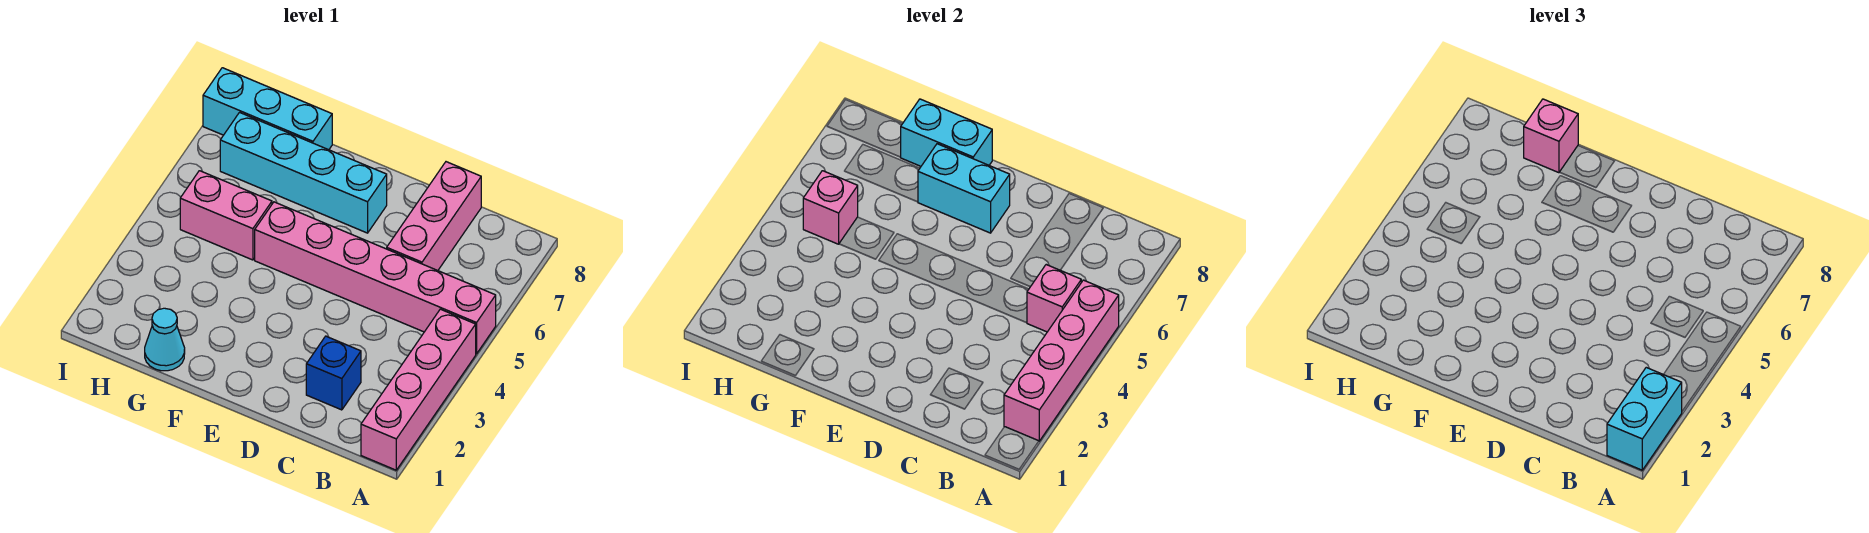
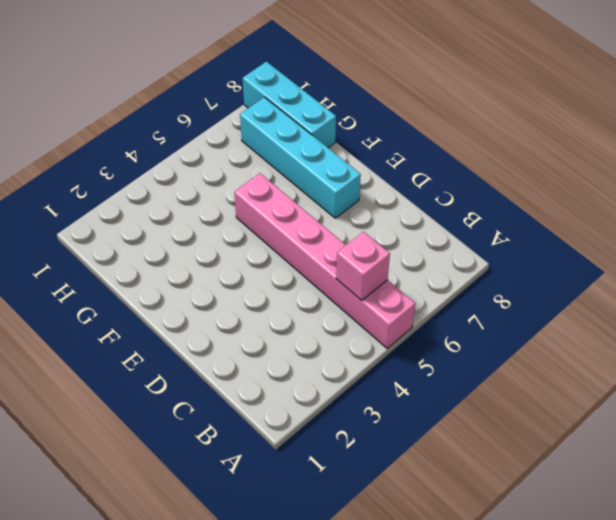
none -> pink brick A1:A4 level 1
none -> blue brick C2 level 1
none -> pink brick C6:C8 level 1

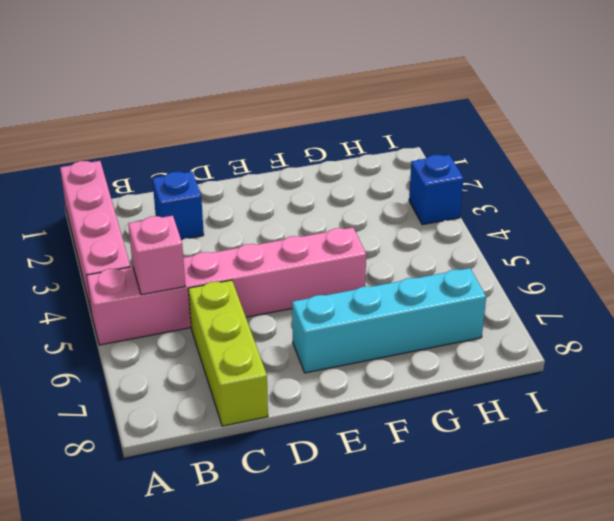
lime brick C6:C8 level 1 -> pink brick C6:C8 level 1
blue brick I3 level 1 -> none
none -> cyan cone G1 level 1
none -> pink brick G5:H5 level 1
none -> cyan brick G8:I8 level 1

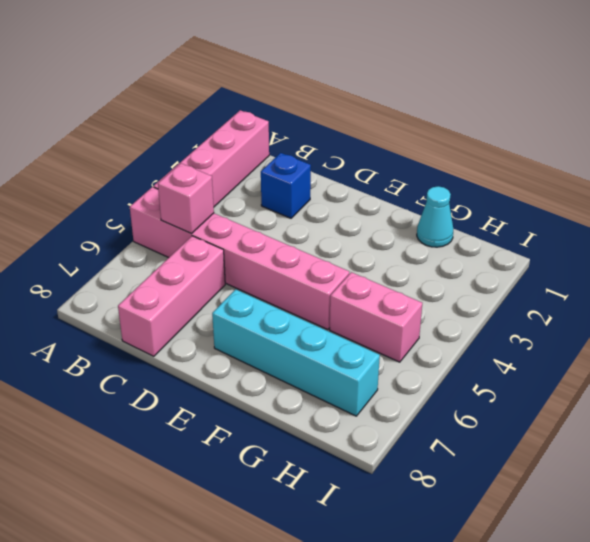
none -> cyan brick G8:I8 level 1
none -> pink brick A2:A5 level 2
none -> cyan brick E7:F7 level 2

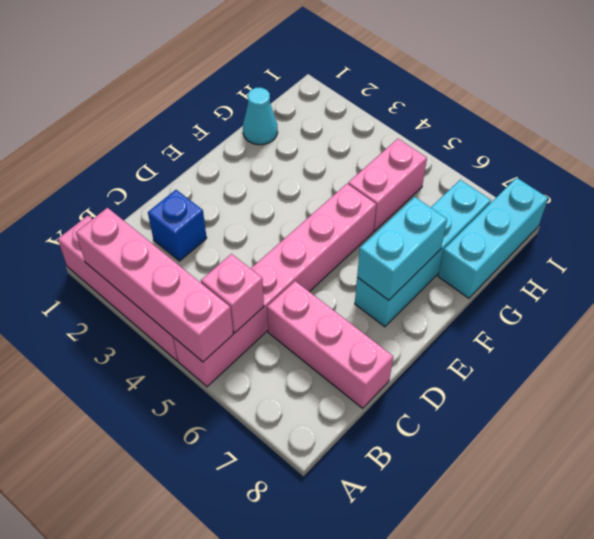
none -> cyan brick F8:G8 level 2
none -> pink brick H5 level 2
none -> cyan brick A1:A2 level 3

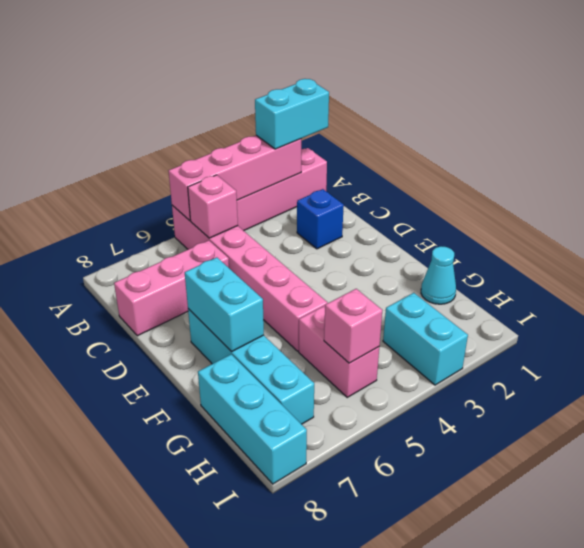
cyan brick H3:I3 level 1 -> cyan brick F8:G8 level 2
none -> pink brick G8 level 3

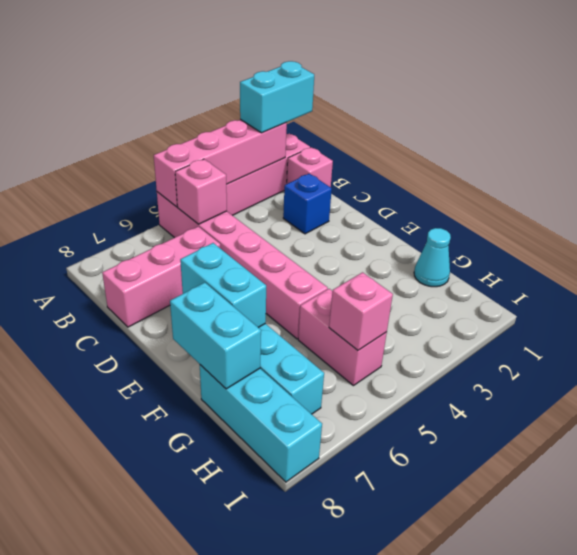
pink brick B1 level 1 -> pink brick G8 level 3

